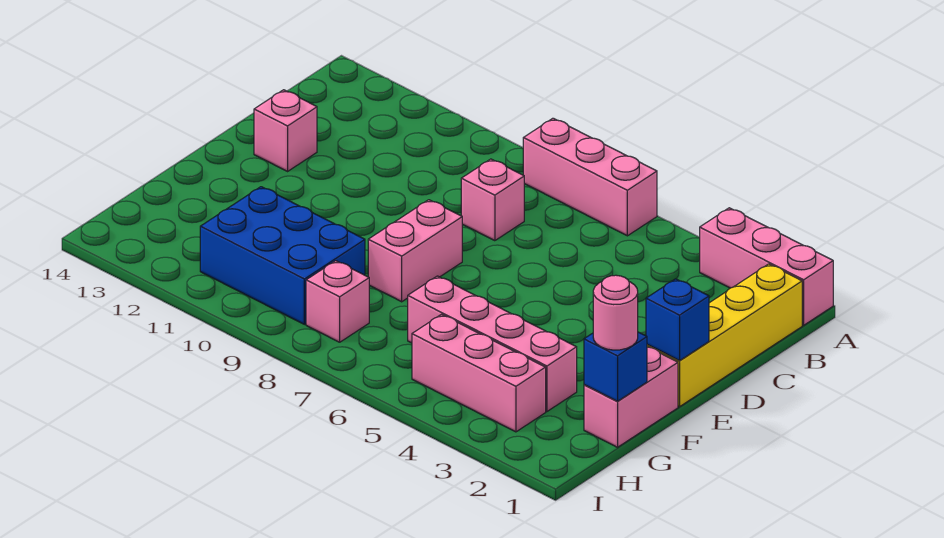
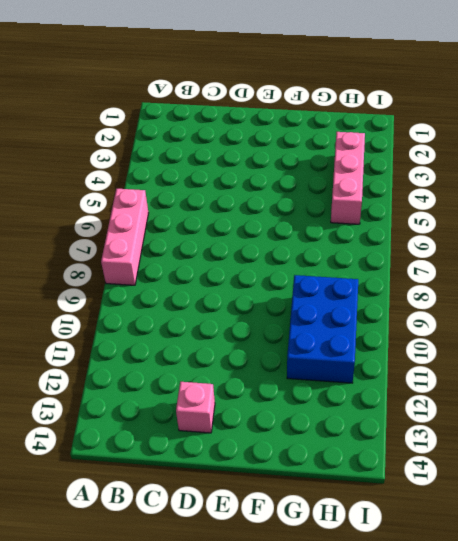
none -> pink brick A1:A3 level 1
none -> yellow brick B1:E1 level 1
none -> pink brick C8 level 1

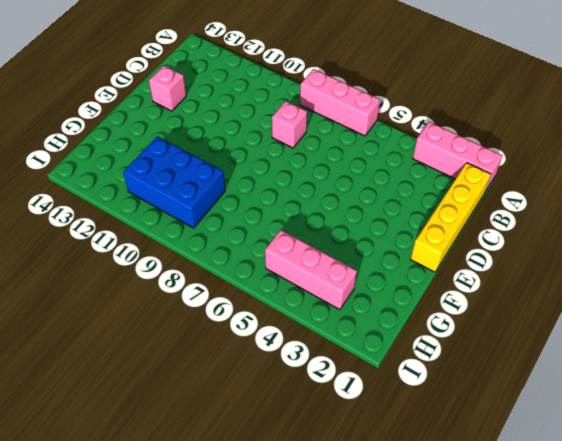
none -> pink brick E8:F8 level 1
none -> pink brick F1:G1 level 1
none -> pink brick G3:G6 level 1

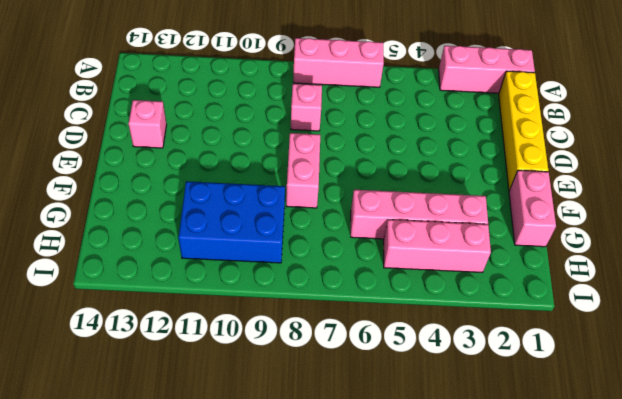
none -> pink brick H8 level 1
none -> blue brick E1 level 2
none -> blue brick G1 level 2

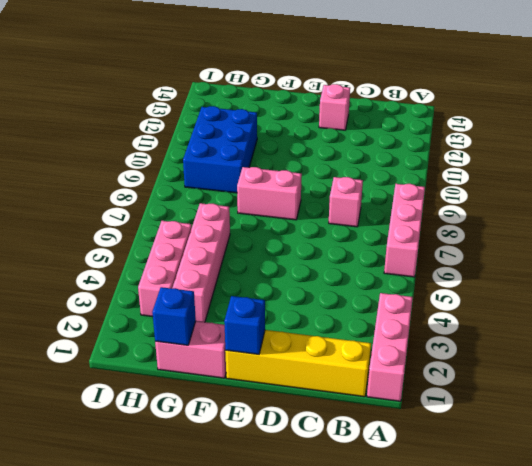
none -> pink brick H8 level 1
none -> pink round brick G1 level 3

